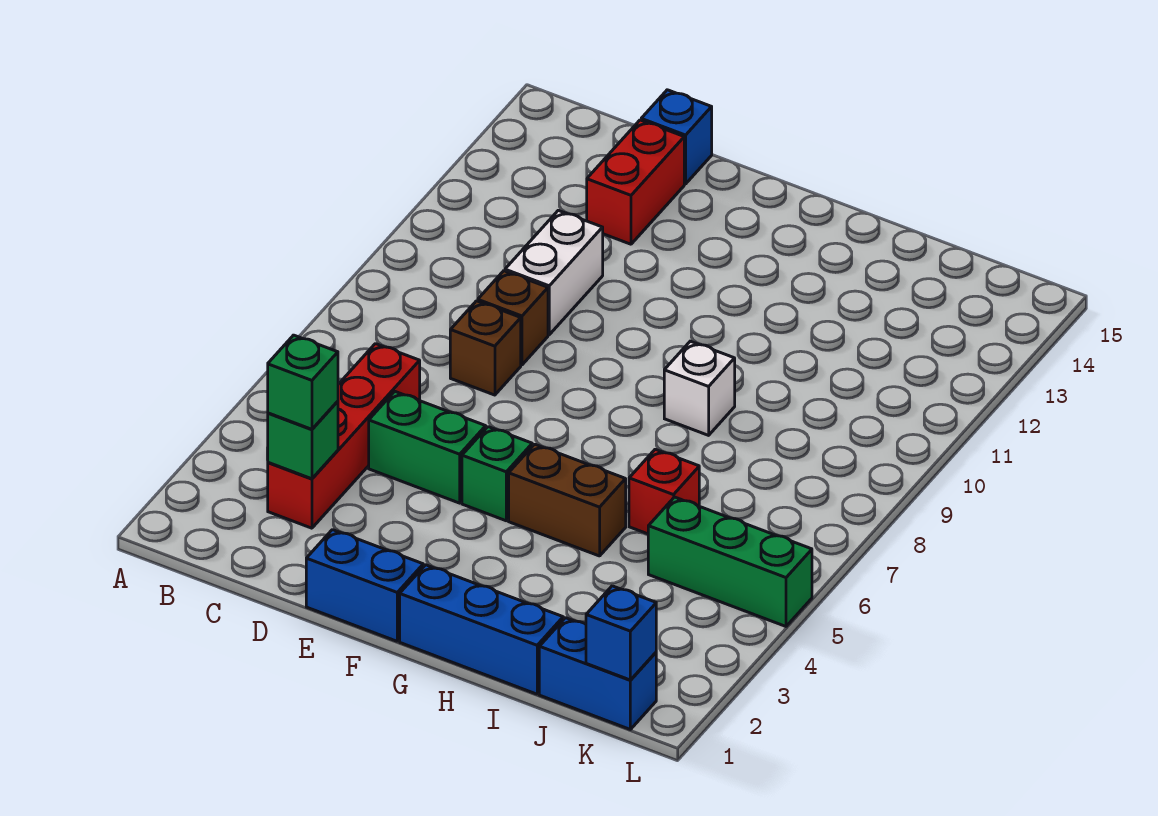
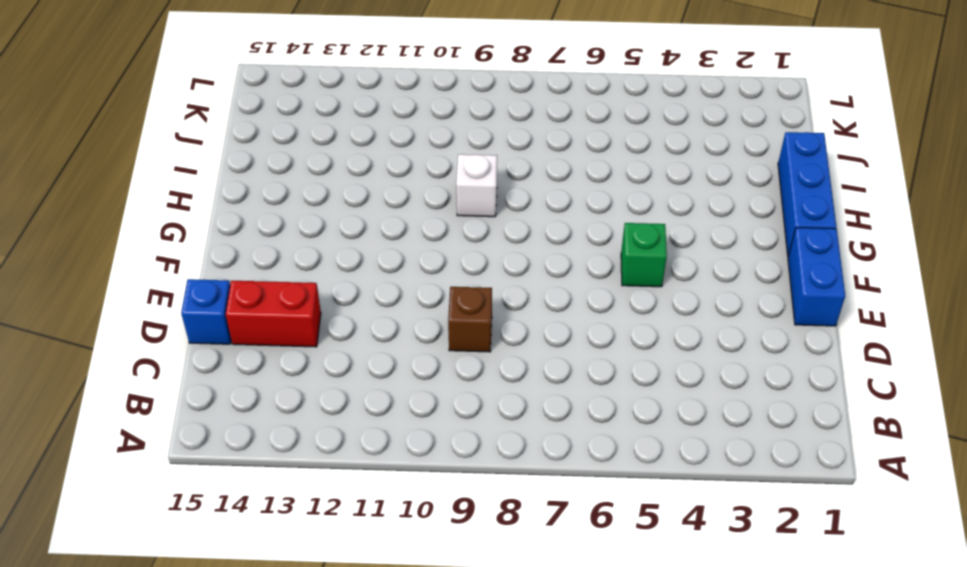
none -> red brick C3:C6 level 1
none -> green brick D5:E5 level 1
none -> brown brick D8 level 1

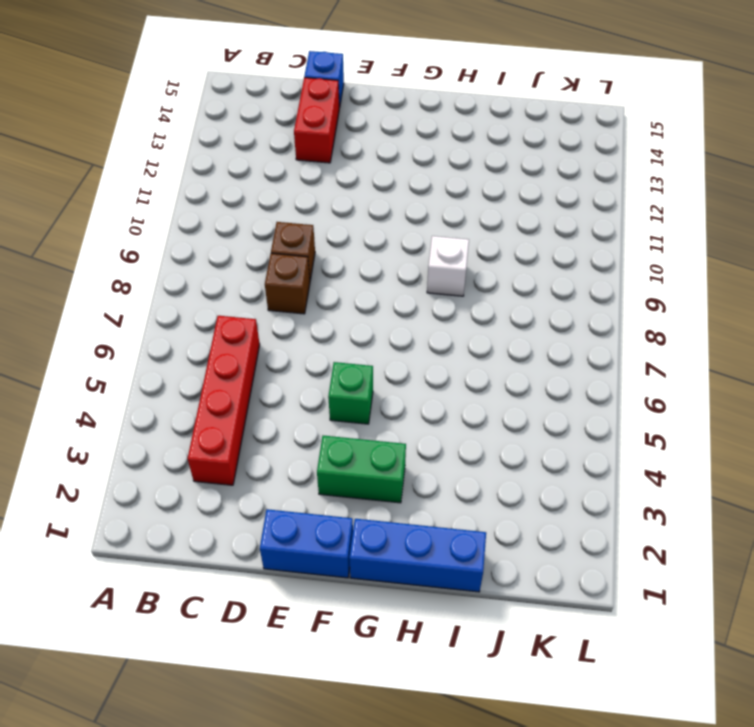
green brick F3:G3 level 1 -> green brick D5:E5 level 1
none -> white brick D10:D11 level 1
none -> brown brick G5:H5 level 1
none -> red brick I6 level 1

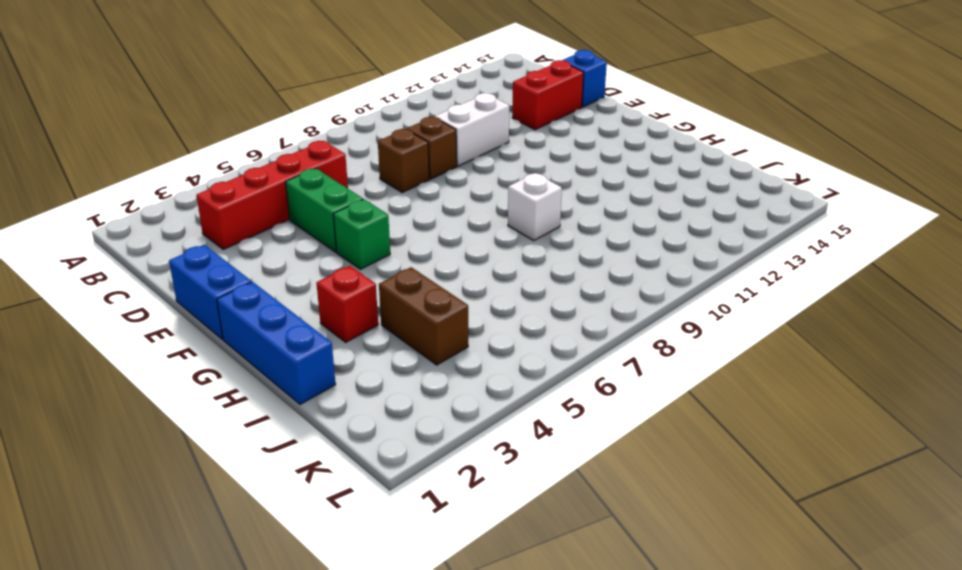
red brick H3 level 1 -> red brick I6 level 1
brown brick I4:J4 level 1 -> brown brick G5:H5 level 1
none -> blue brick J1:K1 level 1
none -> green brick J5:L5 level 1
none -> green brick C3 level 2

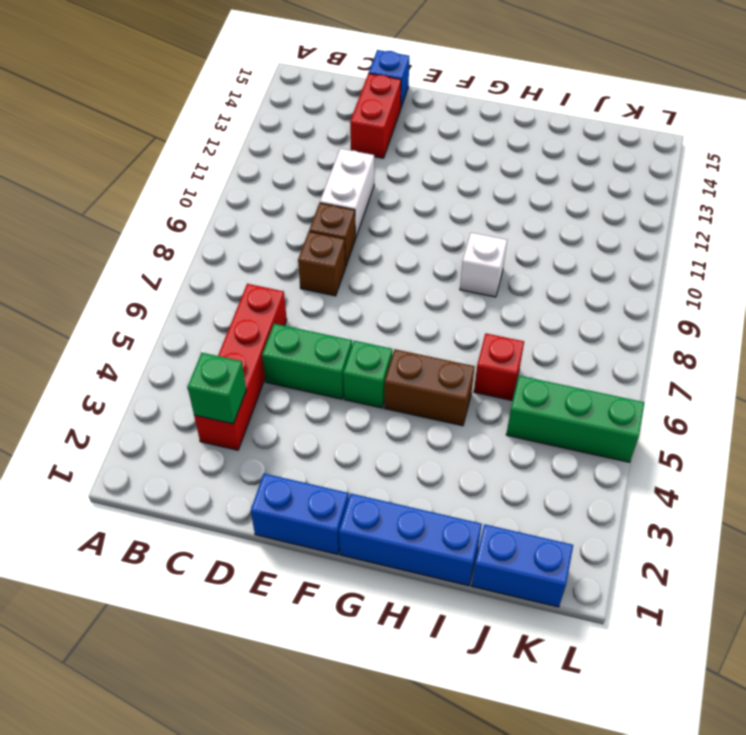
none -> blue brick K1 level 2
none -> green brick C3 level 3

